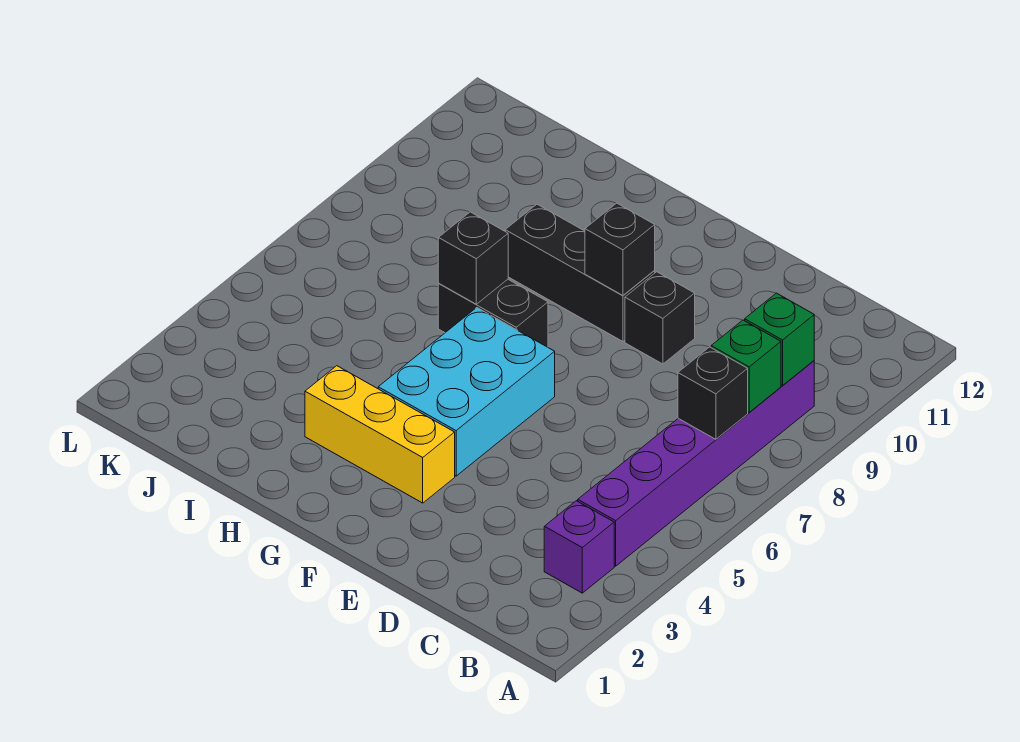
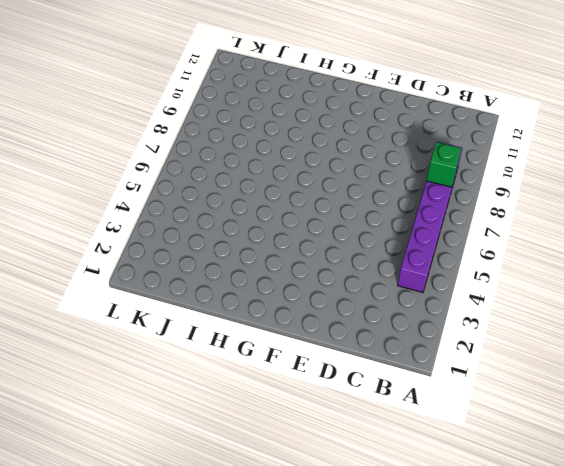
none -> purple brick B3 level 1
none -> black brick E9 level 1
none -> yellow brick F3:H3 level 1

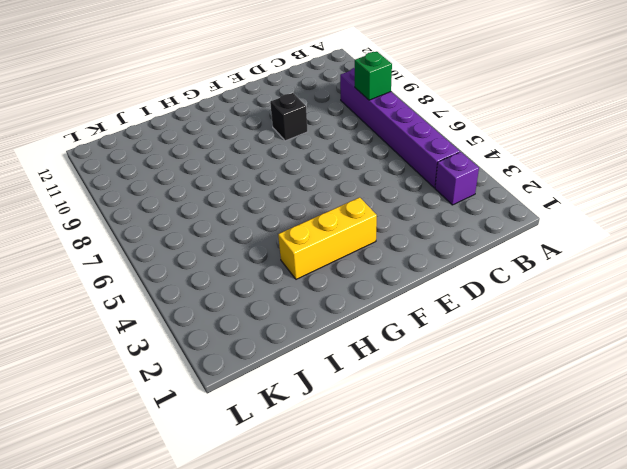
none -> cyan brick F4:G6 level 1
none -> black brick F9:H9 level 1
none -> black brick G7:H7 level 1

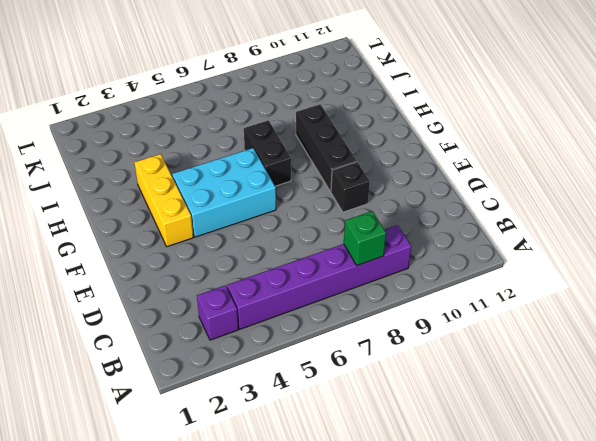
none -> black brick B7 level 2
none -> green brick B9 level 2
none -> black brick F9 level 2

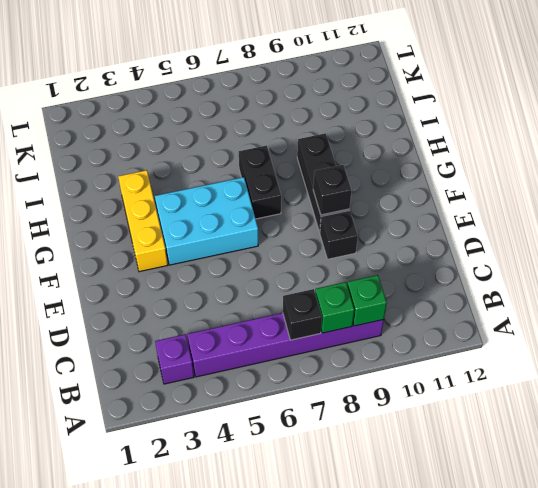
none -> black brick H7 level 2

